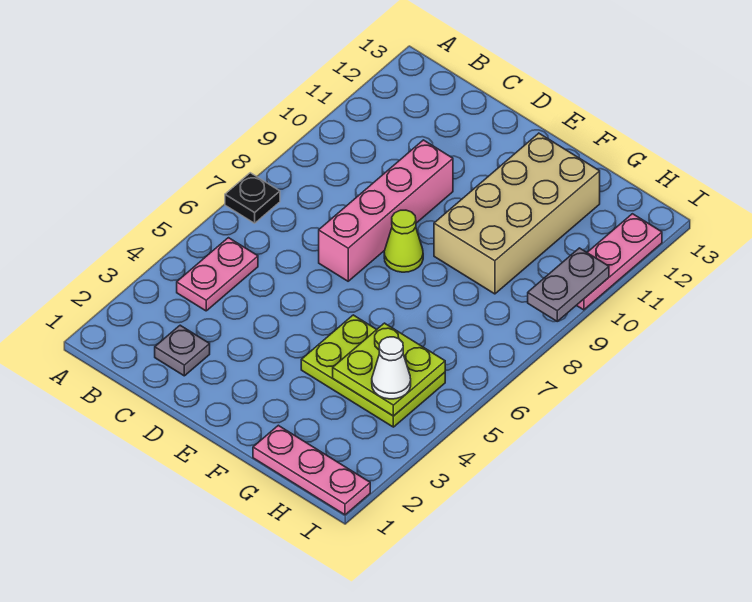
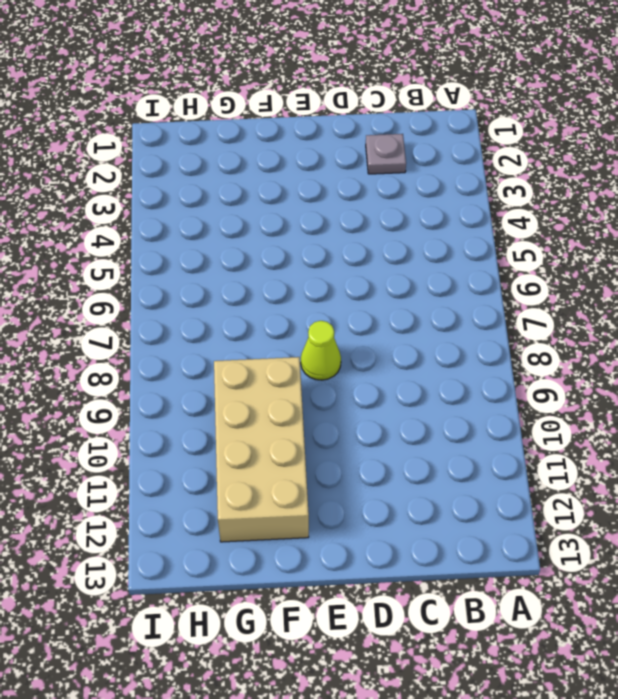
none -> black plate A7 level 1
none -> pink plate B4:B5 level 1
none -> pink brick D7:D10 level 1

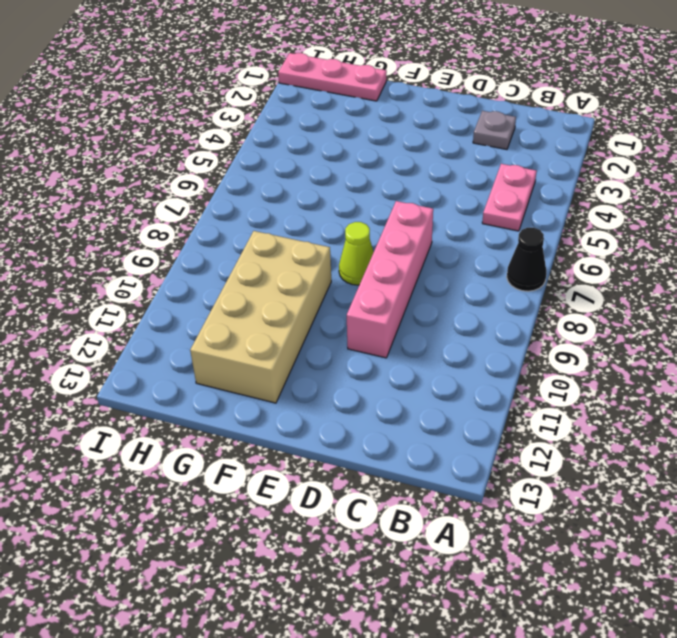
black cone A7 level 1 -> black plate A7 level 1
none -> lime plate F4:H5 level 1
none -> pink plate I10:I12 level 1
none -> lime plate G4:H5 level 2

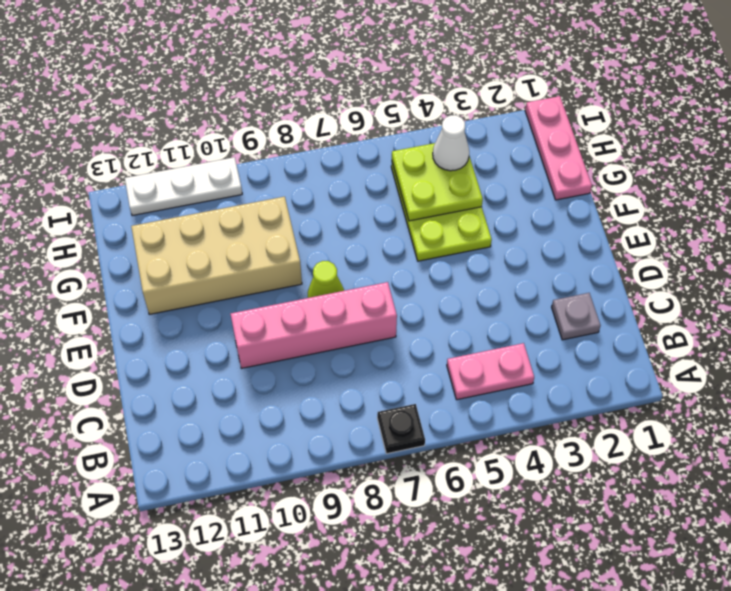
white plate I10:I12 level 1 -> pink plate I10:I12 level 1
none -> grey plate I9:I10 level 2

